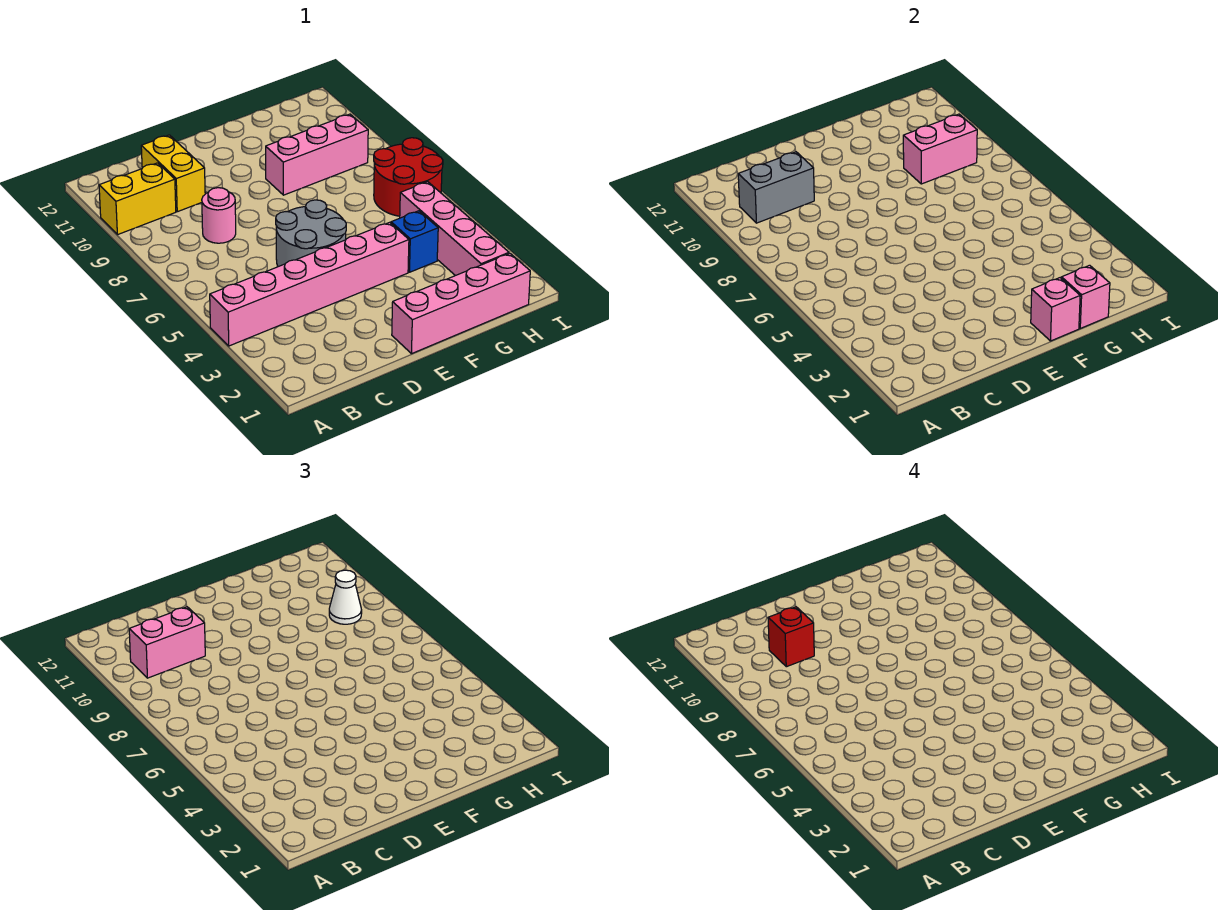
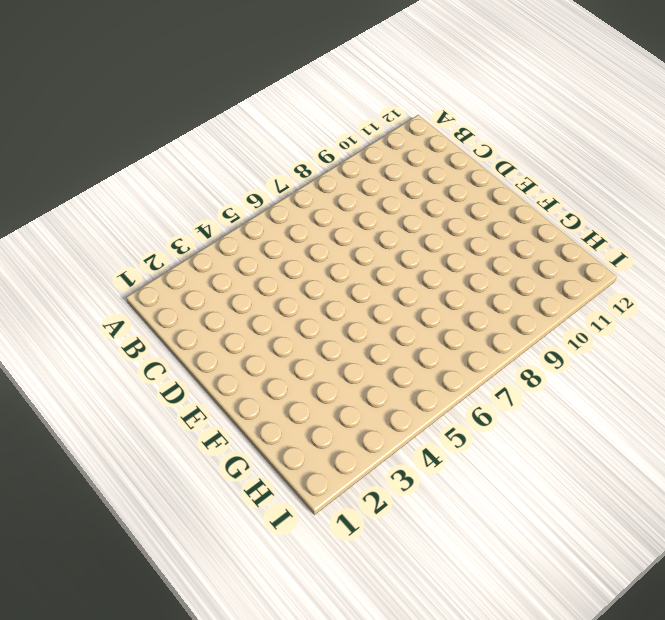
none -> pink brick A4:F4 level 1
none -> yellow brick A10:B10 level 1
none -> pink round brick C8 level 1

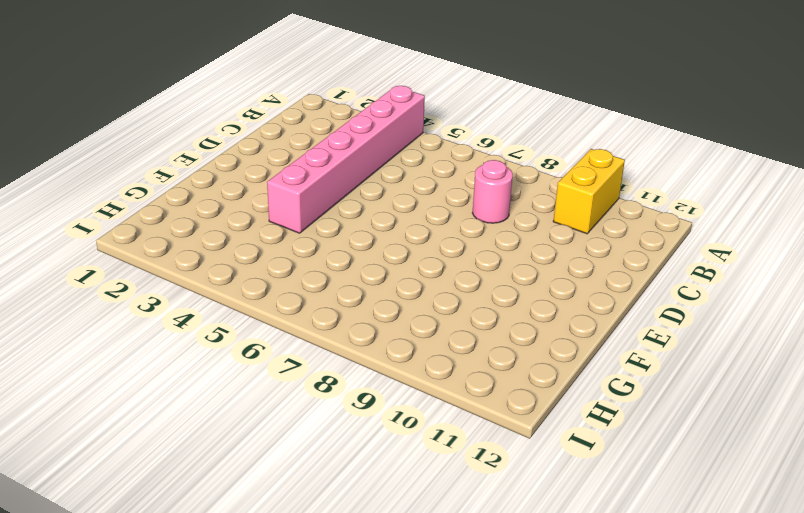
none -> yellow brick C10:C11 level 1
none -> grey round brick D5:E6 level 1
none -> pink brick E1:H1 level 1

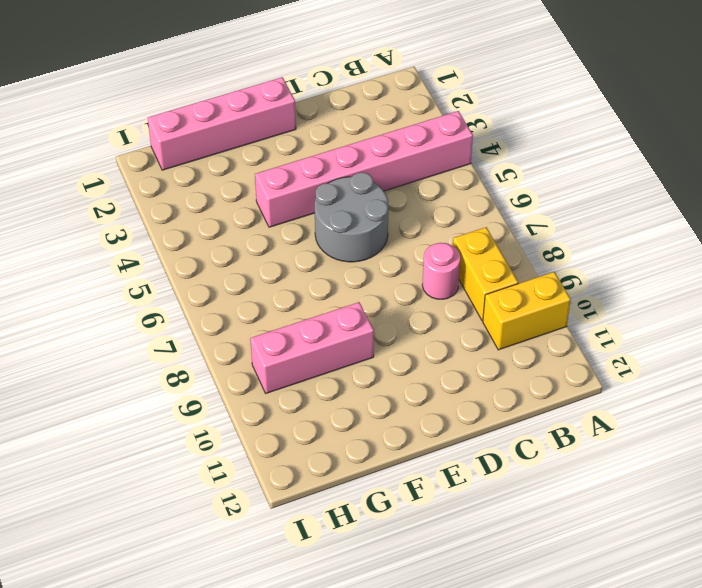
yellow brick B8:B9 level 1 -> yellow brick C10:C11 level 1
none -> blue brick G4 level 1
none -> pink brick H2:H5 level 1
none -> red round brick H6:I7 level 1

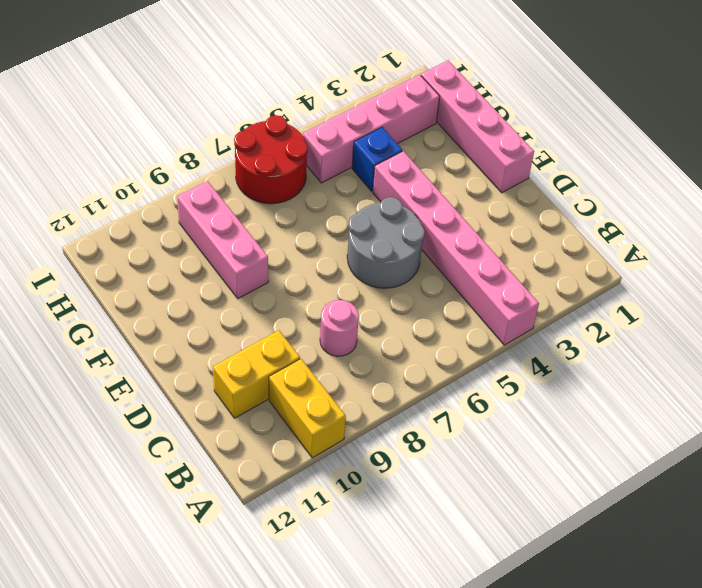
none -> grey brick B10:C10 level 2
none -> pink brick F1 level 2
none -> pink brick G1 level 2

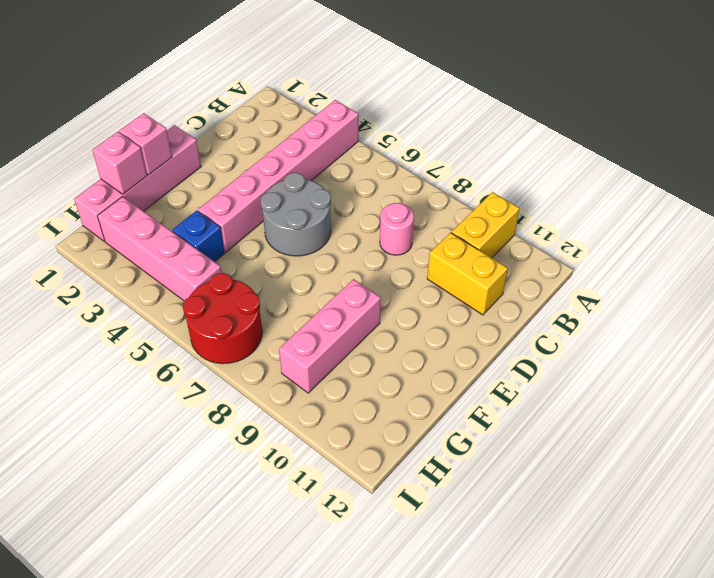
none -> grey brick B10:C10 level 2
none -> pink brick G9:H9 level 2
none -> pink brick B10:C10 level 3

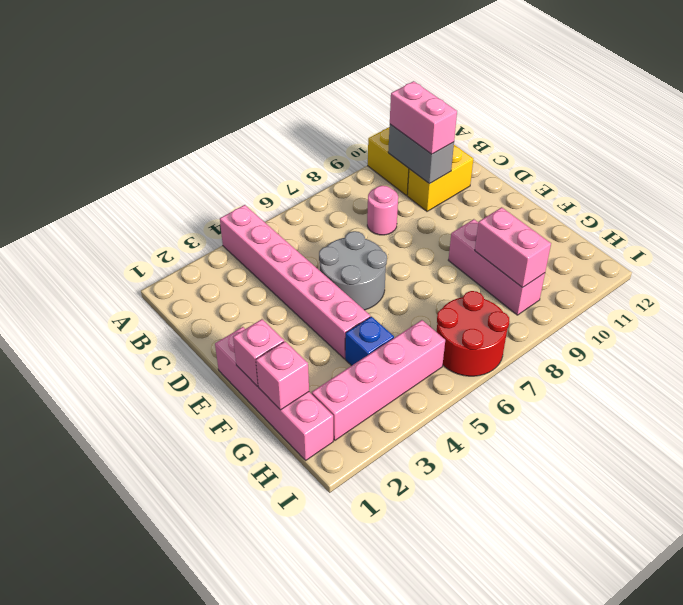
none -> white cone H9 level 3
none -> red brick C10 level 4

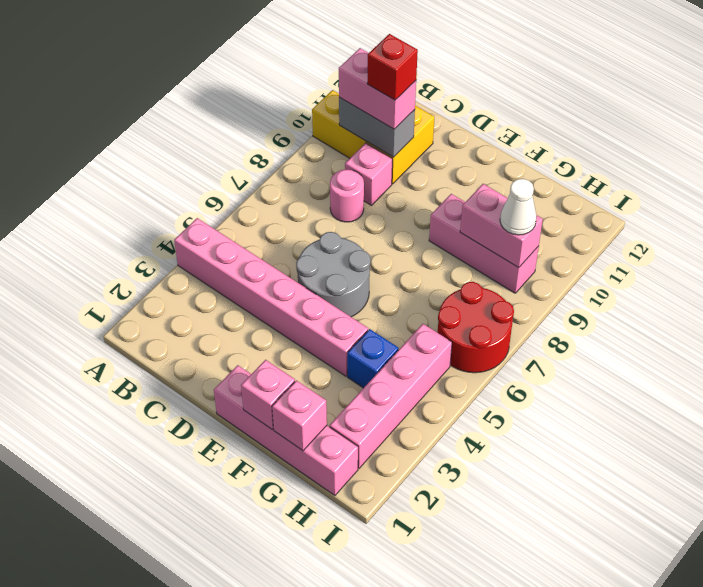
pink brick C9 level 1 -> none

